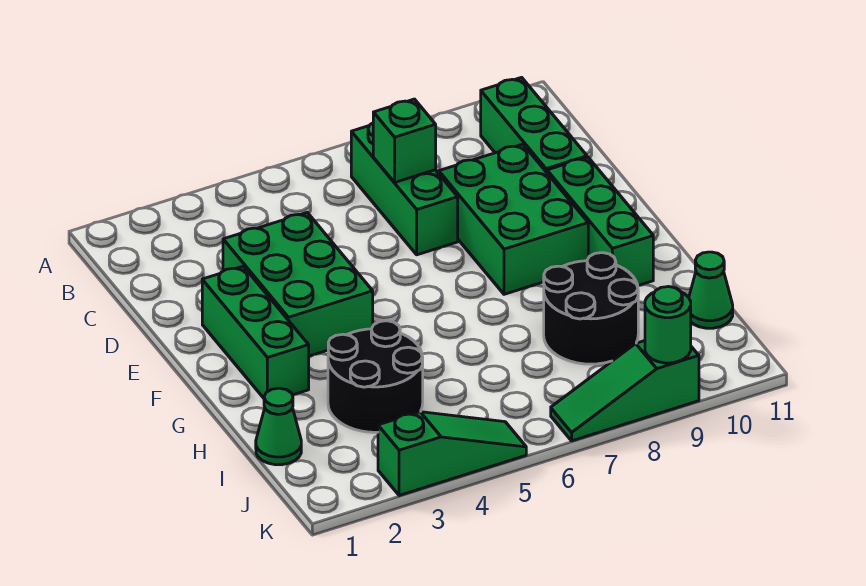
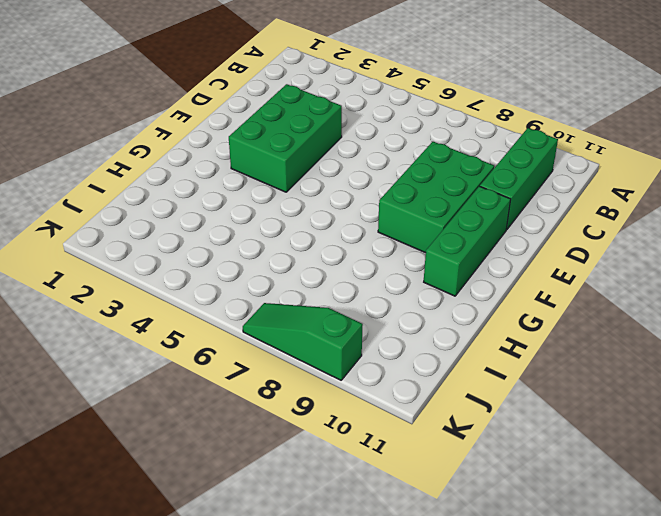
none -> green brick B7:D7 level 1
none -> green brick E2:G2 level 1
none -> black round brick H3:I4 level 1

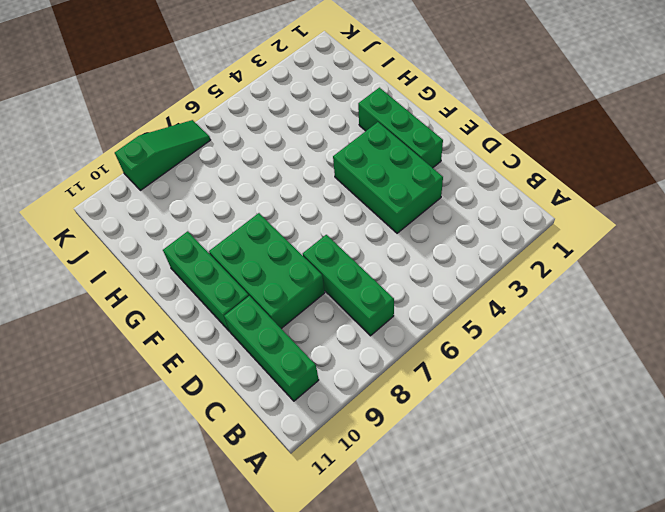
none -> black round brick H3:I4 level 1
none -> black round brick H8:I9 level 1
none -> green cone I1 level 1

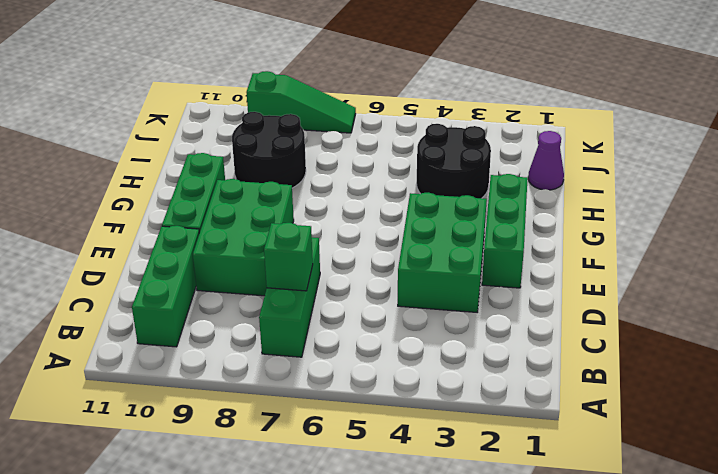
purple cone I1 level 1 -> green cone I1 level 1
none -> green cone I11 level 1
none -> green slope K3:K5 level 1 top 3
none -> green round brick K9 level 2

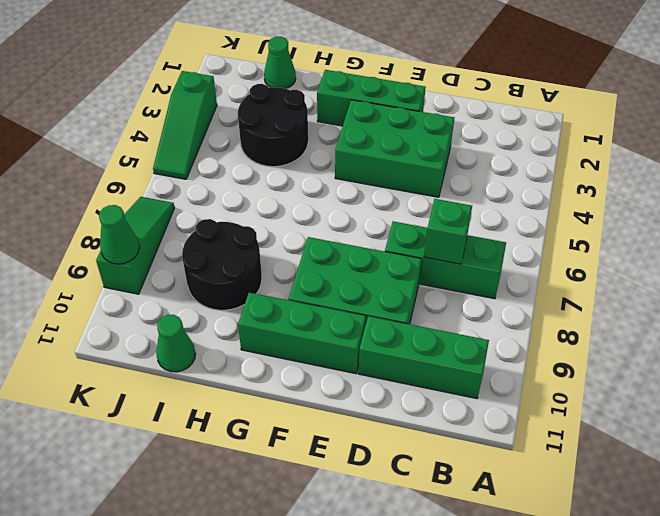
green cone K9 level 2 -> green round brick K9 level 2

